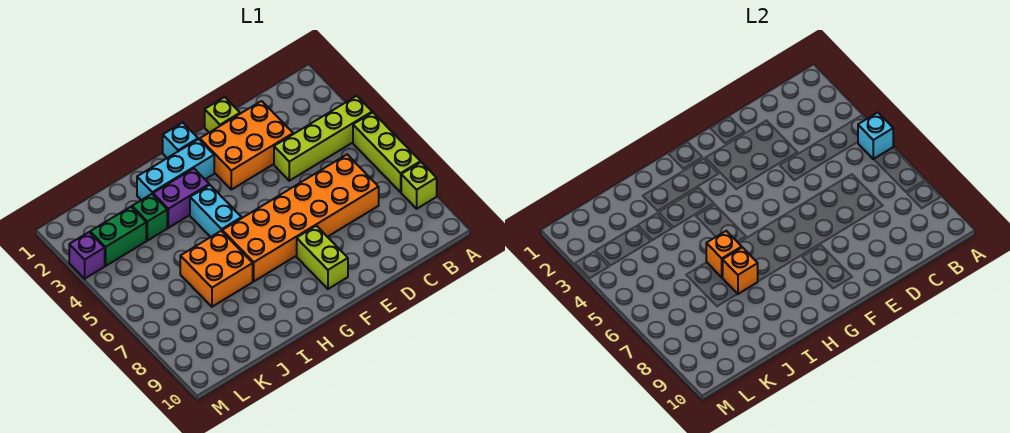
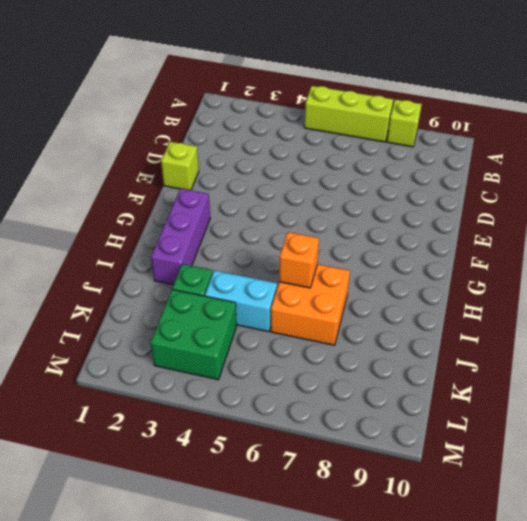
purple brick G2:I2 level 1 -> cyan brick G2:I2 level 1
cyan brick J4:J5 level 1 -> cyan brick H4:H5 level 1
green brick K3:L4 level 1 -> green brick K3:L3 level 1
none -> lime brick A4:D4 level 1
none -> orange brick C6:H7 level 1
none -> orange brick D2:F3 level 1

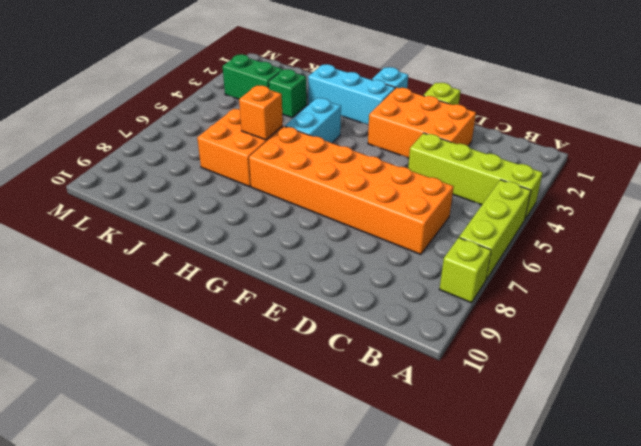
none -> lime brick F8:F9 level 1
none -> purple brick H3:I3 level 1
none -> purple brick M3 level 1

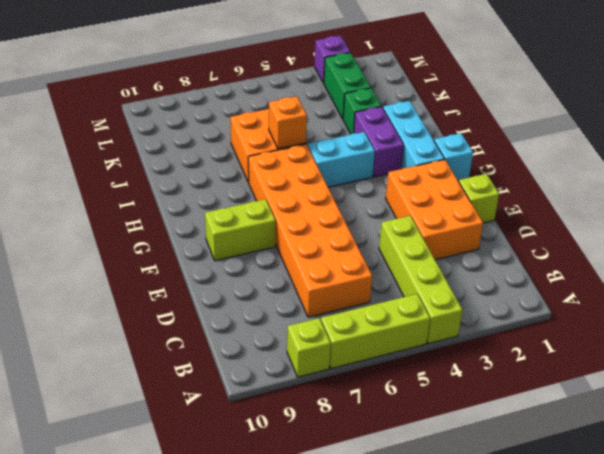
none -> cyan brick A5 level 2
none -> orange brick I7 level 2

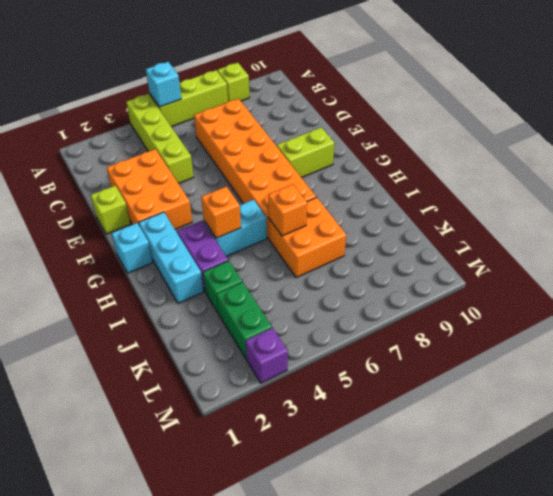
orange brick H4 level 2 -> orange brick I7 level 2

